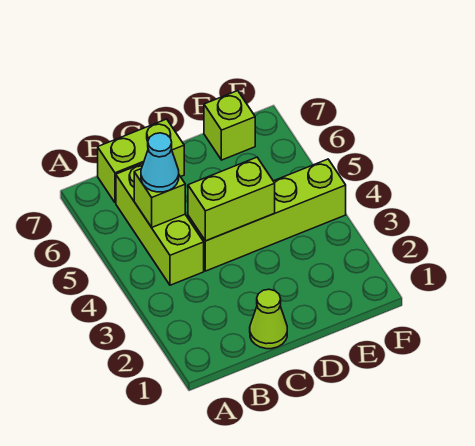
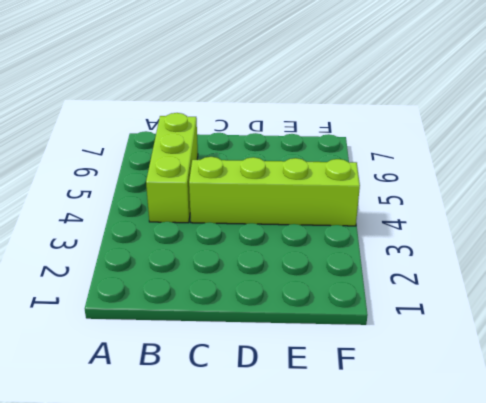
none -> lime brick B7:C7 level 1
none -> lime cone C1 level 1

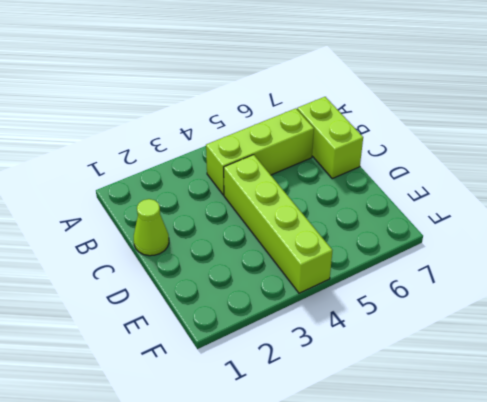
none -> lime brick E7 level 1
none -> lime brick B5 level 2

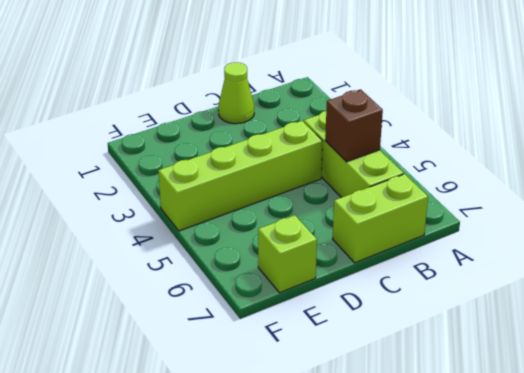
brown brick B5 level 2 -> lime brick B5 level 2
none -> lime brick C4:D4 level 2
none -> cyan cone B5 level 3

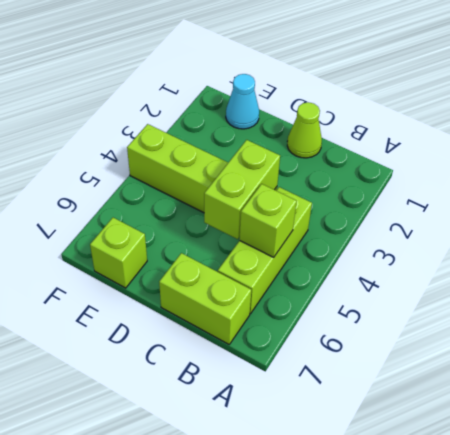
lime brick C4:C5 level 2 -> lime brick C4:D4 level 2
cyan cone E1 level 1 -> cyan cone B5 level 3

